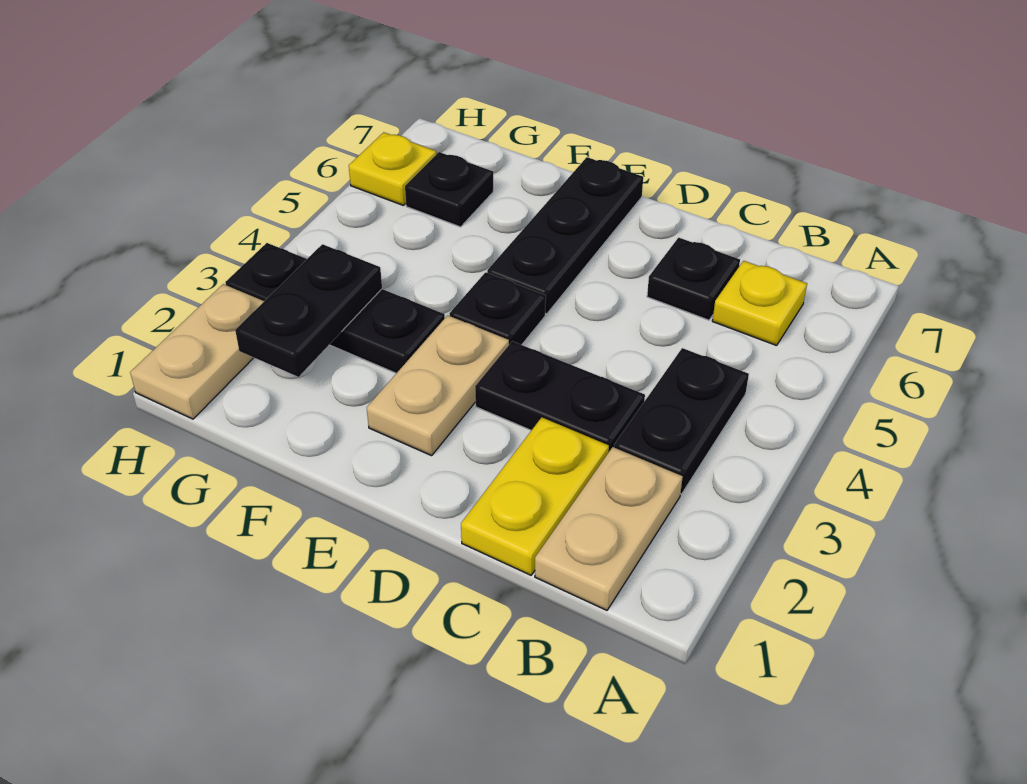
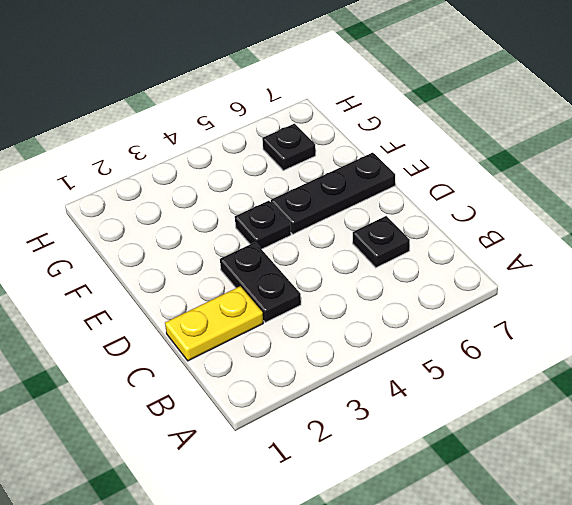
none -> tan plate B1:B2 level 1
none -> black plate B3:B4 level 1
none -> yellow plate B6 level 1

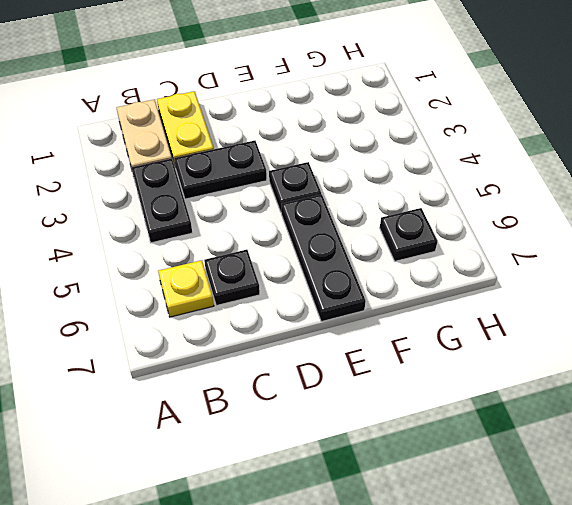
none -> tan plate E2:E3 level 1
none -> black plate F3:H3 level 1
none -> tan plate H1:H2 level 1

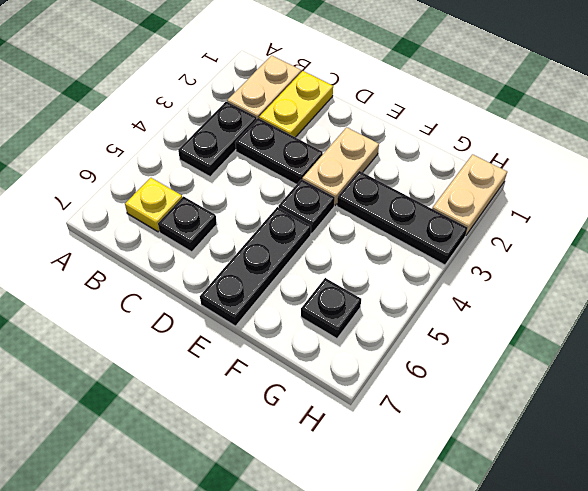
none -> yellow plate H6 level 1
none -> black plate G2:G3 level 2

